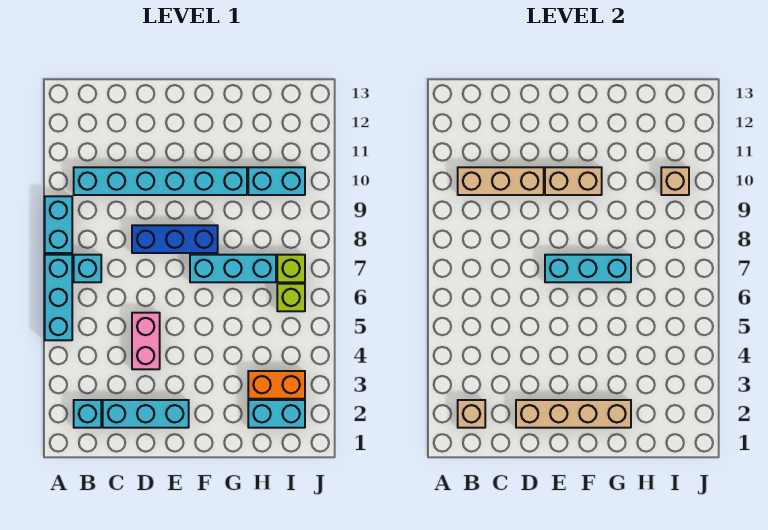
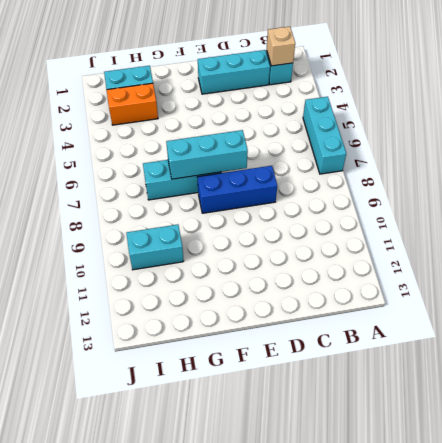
none -> cyan brick A8:A9 level 1
none -> cyan brick B7 level 1
none -> cyan brick B10:G10 level 1

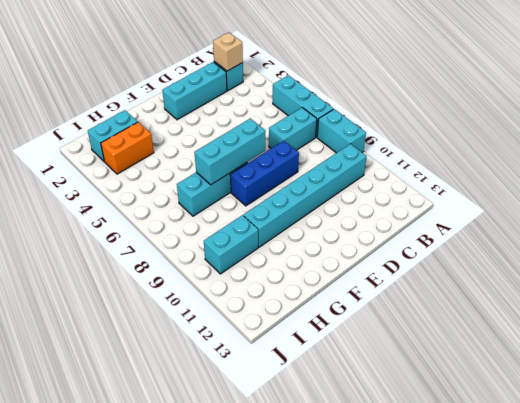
cyan brick B7:C7 level 1 -> cyan brick B7 level 1
none -> pink brick D4:D5 level 1
none -> lime brick I6 level 1
none -> lime brick I7 level 1

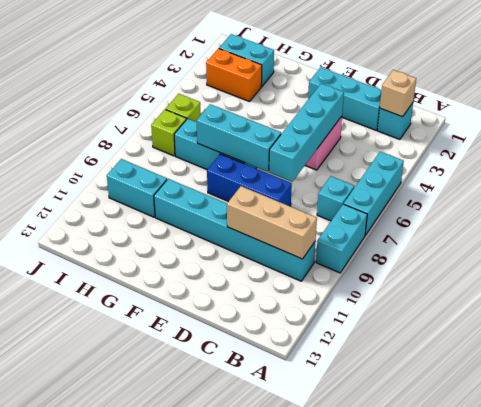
cyan brick D4:D7 level 2 -> none
none -> tan brick D2:G2 level 2
none -> tan brick E10:F10 level 2
none -> tan brick I10 level 2

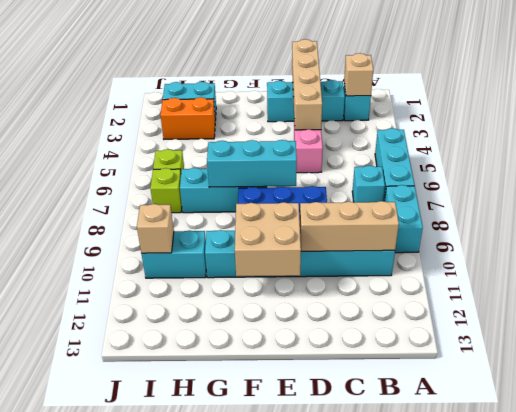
tan brick D1:D4 level 2 -> tan brick D2:G2 level 2
tan brick E10:F11 level 2 -> tan brick E10:F10 level 2

